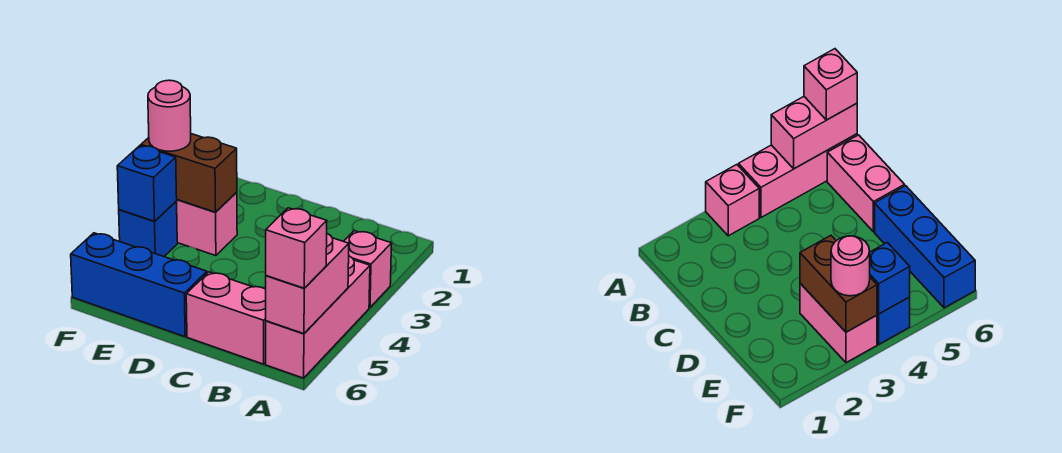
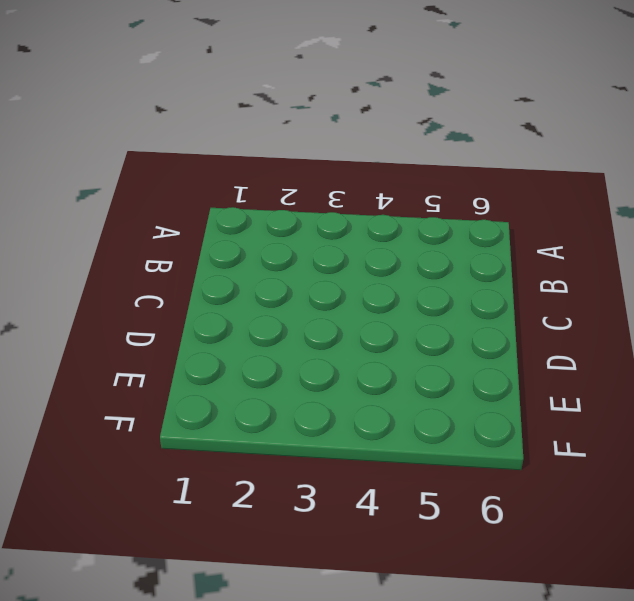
none -> pink brick A3 level 1
none -> pink brick A4:A6 level 1

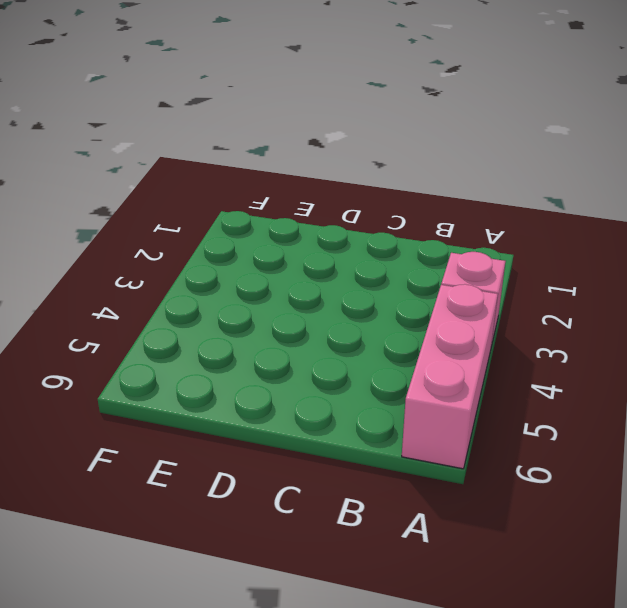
none -> pink brick B6:C6 level 1
none -> blue brick D6:F6 level 1

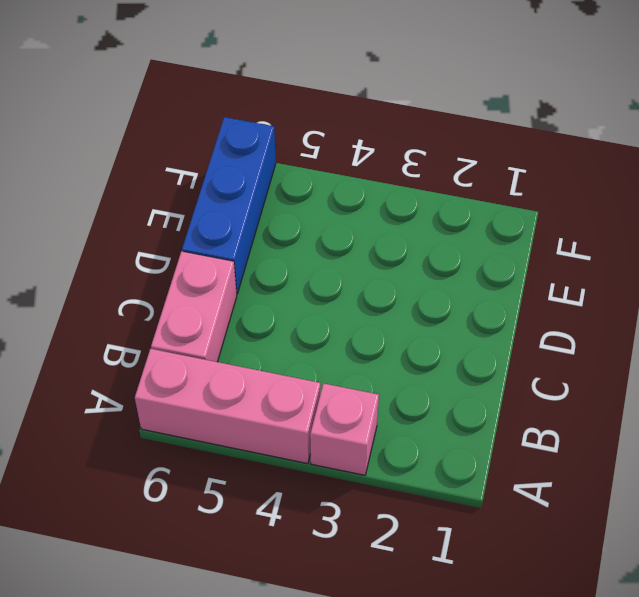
none -> pink brick E3:F3 level 1
none -> blue brick F4 level 1

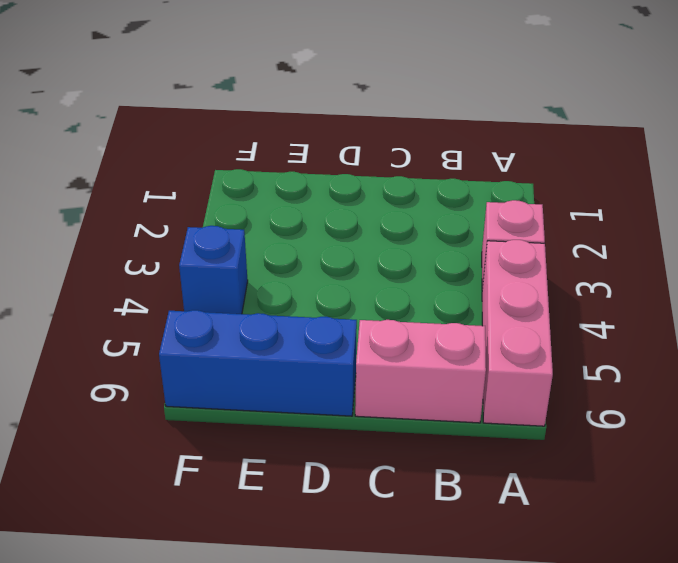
none -> pink brick E3:F3 level 1
none -> pink brick A5:A6 level 2

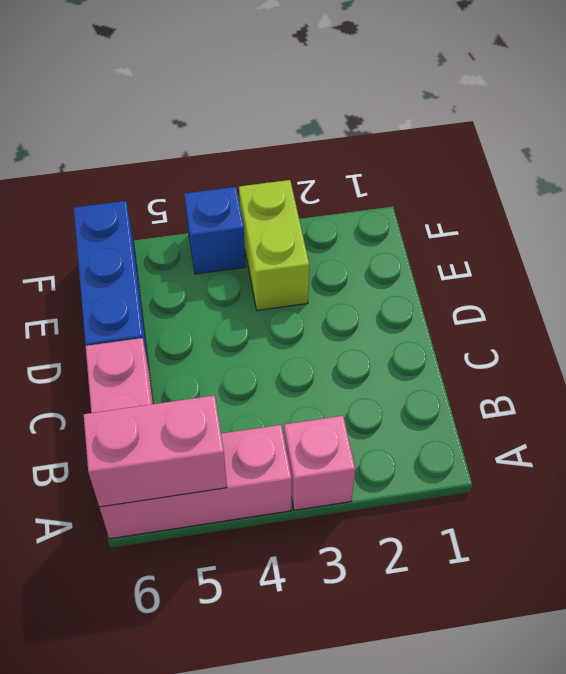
lime brick E3:F3 level 1 -> pink brick E3:F3 level 1
none -> brown brick E3:F3 level 2
none -> blue brick F4 level 2

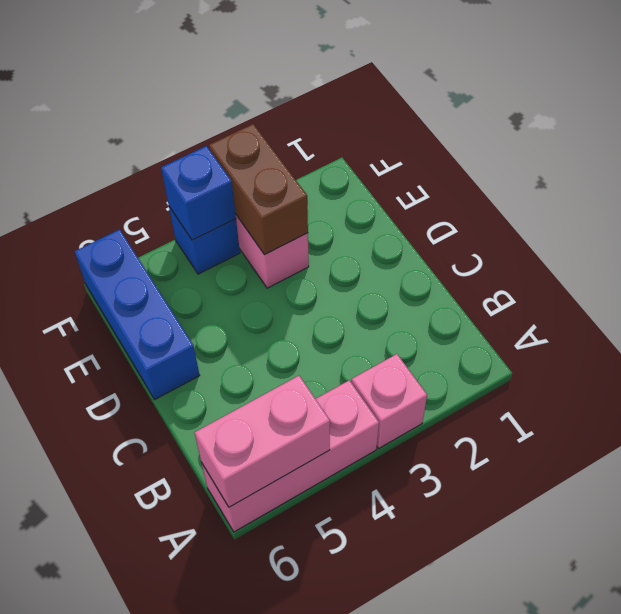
none -> pink brick B6:C6 level 1
none -> pink brick A6 level 3

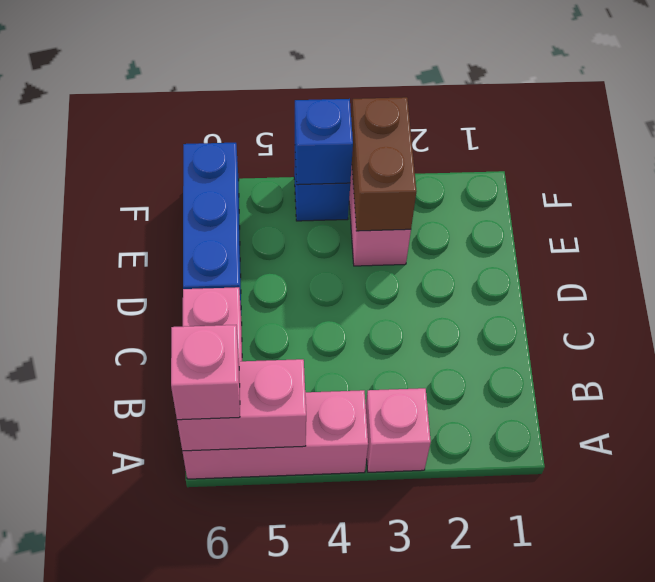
none -> pink round brick F3 level 3

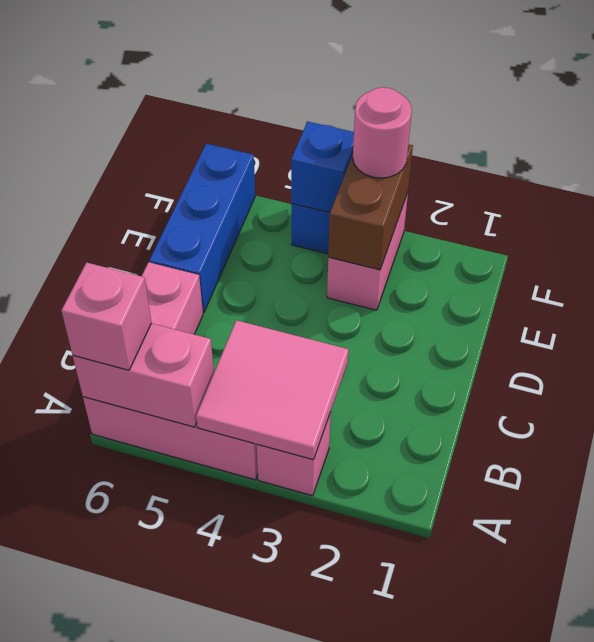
pink tile A3:B4 level 2 -> none

